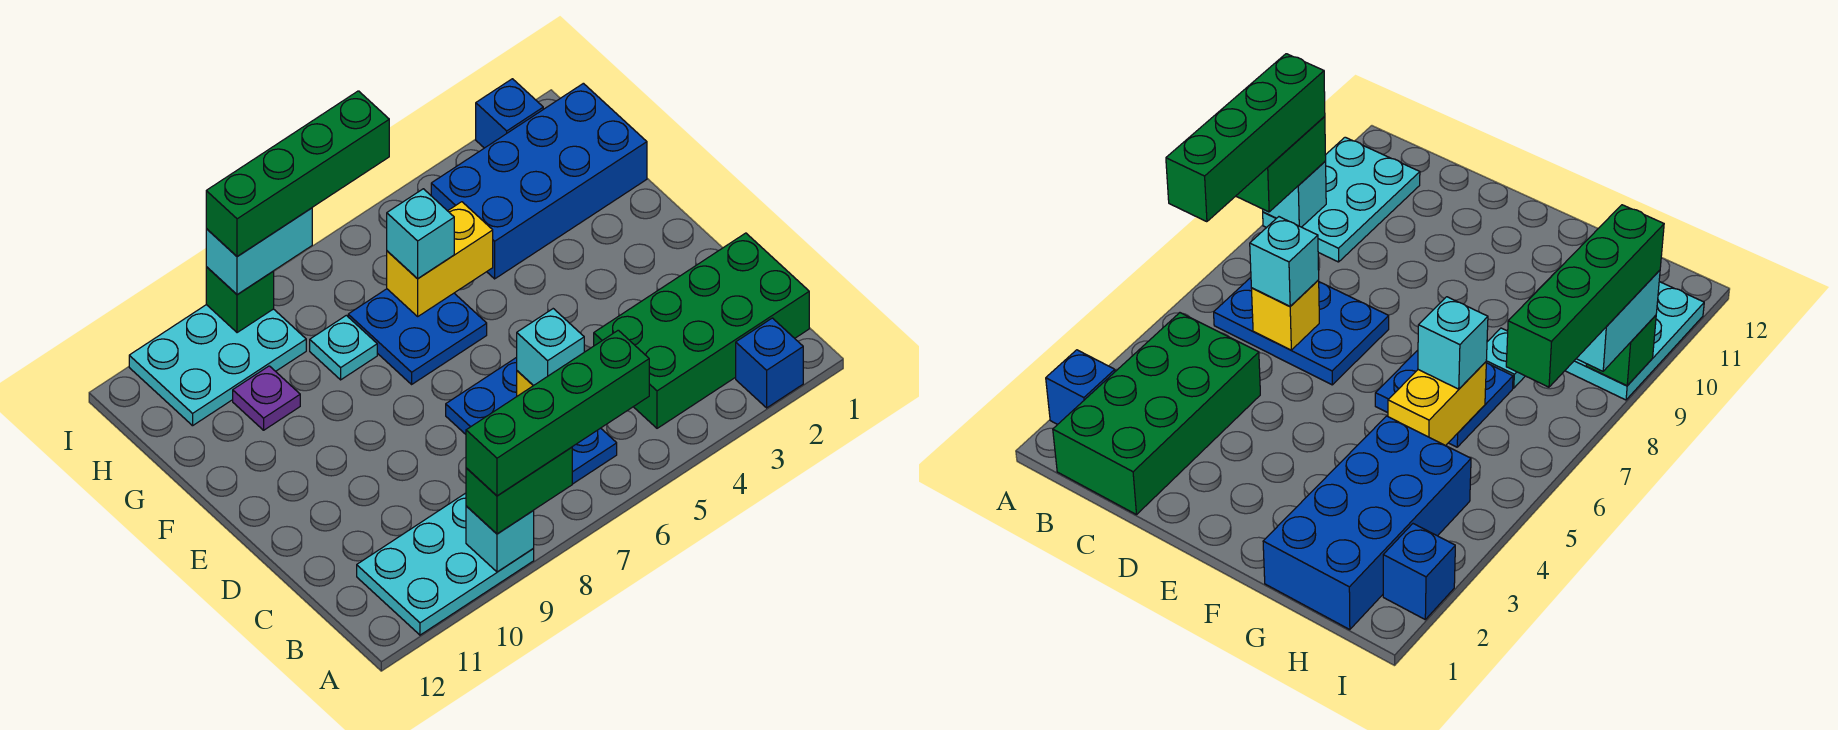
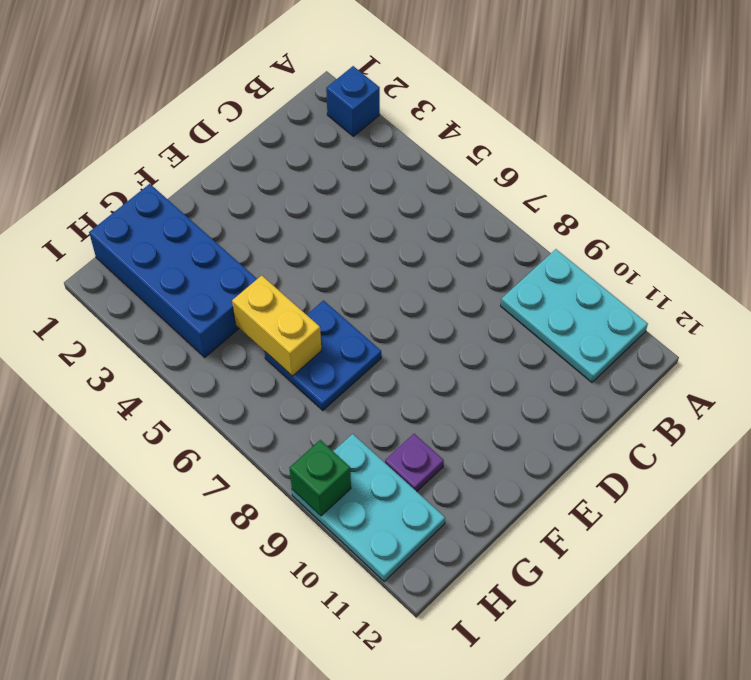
none -> green brick B1:C4 level 1
none -> blue plate B6:D7 level 1
none -> cyan plate G8 level 1

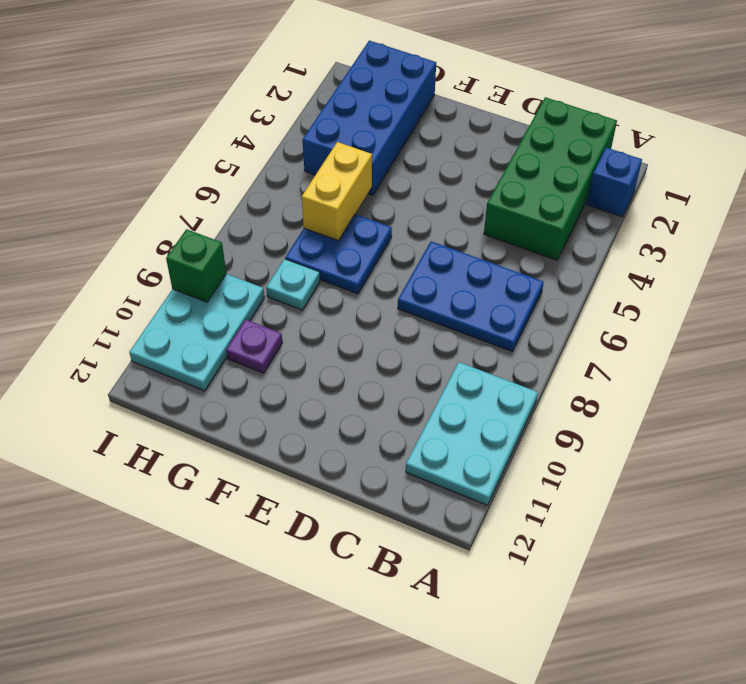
none -> blue brick I2 level 1
none -> cyan brick A9 level 2
none -> yellow brick C6 level 2

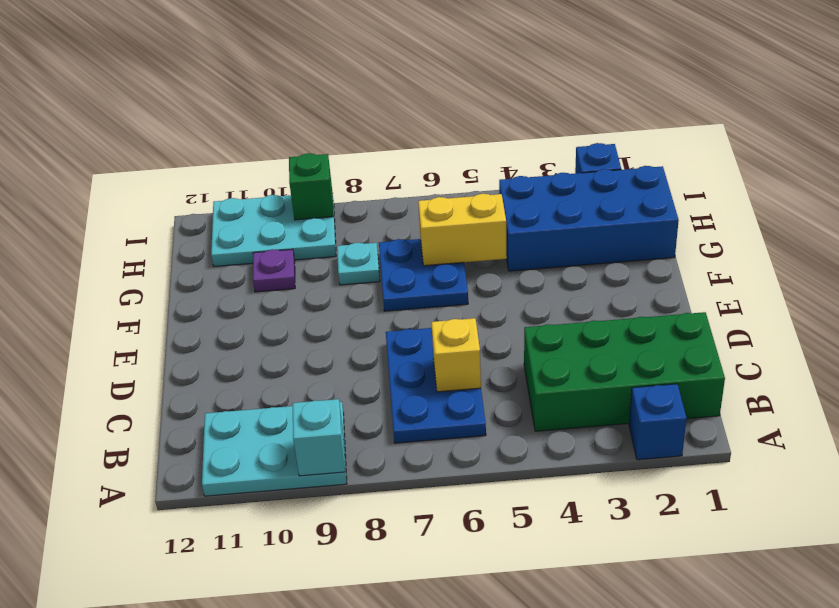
none -> green brick A8:A9 level 3
none -> cyan brick C6 level 3
none -> cyan brick G6 level 3

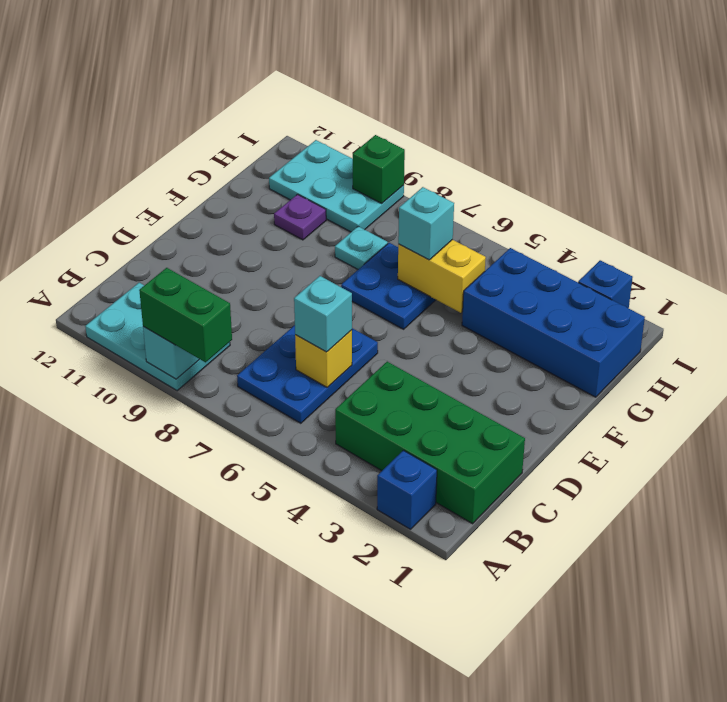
none -> cyan brick I8:I9 level 3
none -> green brick A6:A9 level 4
none -> green brick I6:I9 level 4

